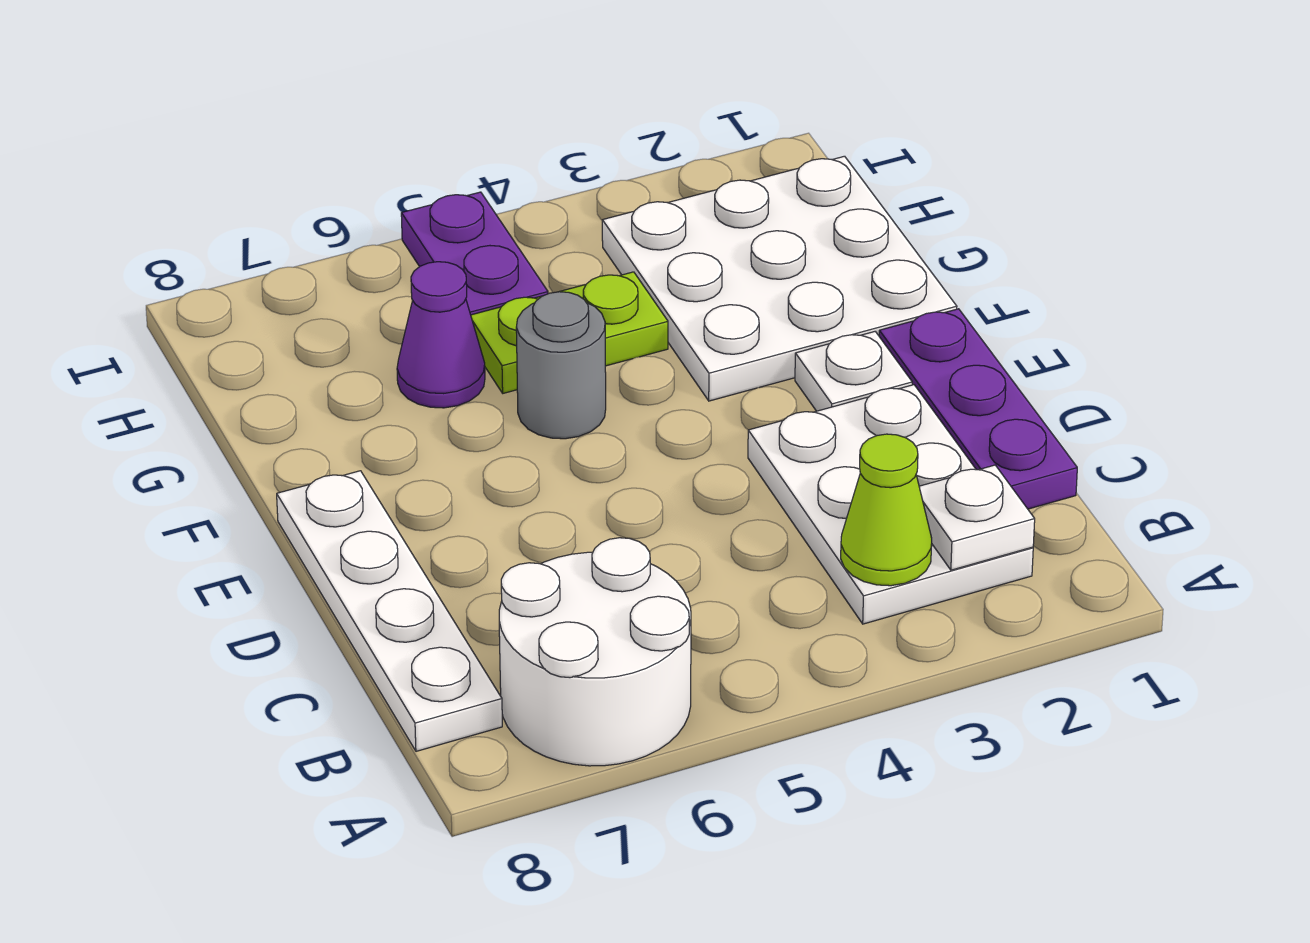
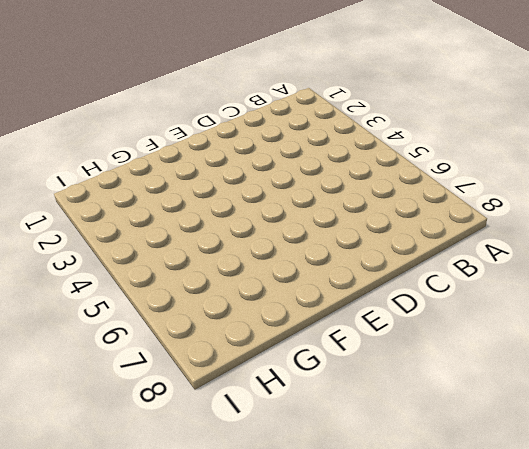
none -> white round brick A6:B7 level 1
none -> white plate B2:D3 level 1
none -> white plate B8:E8 level 1

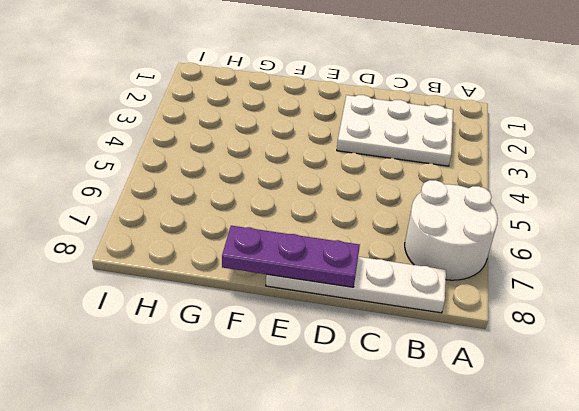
purple plate D8:F8 level 2 -> purple plate C1:E1 level 1
none -> white plate E2 level 1
none -> white plate F1:H3 level 1
none -> grey round brick F5 level 1

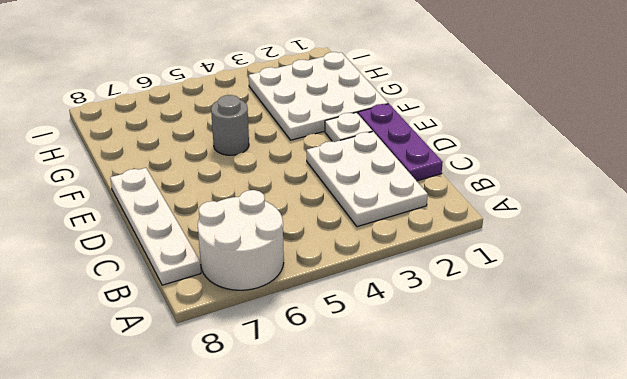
none -> lime plate G4:G5 level 1
none -> purple cone G6 level 1
none -> purple plate H5:I5 level 1

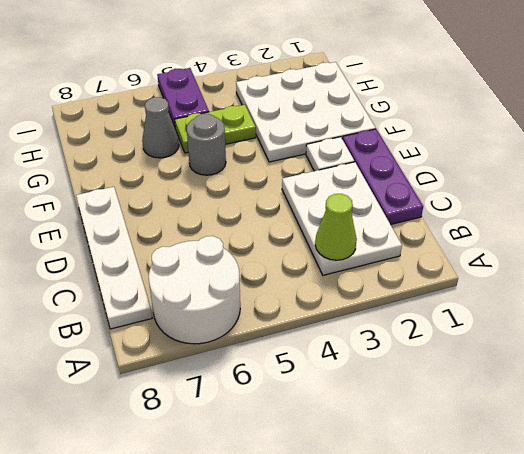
grey cone G6 level 1 -> purple cone G6 level 1
none -> white plate B2 level 2

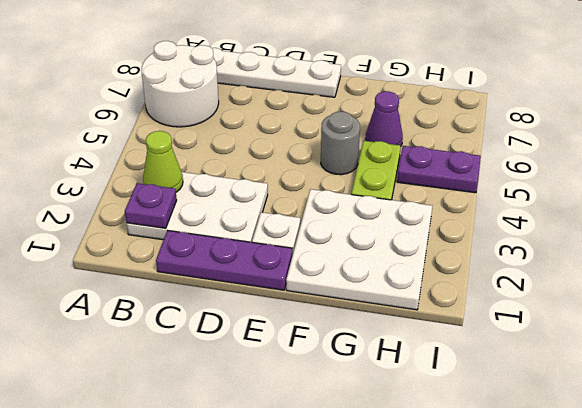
purple plate B2 level 2 -> white plate B2 level 2

